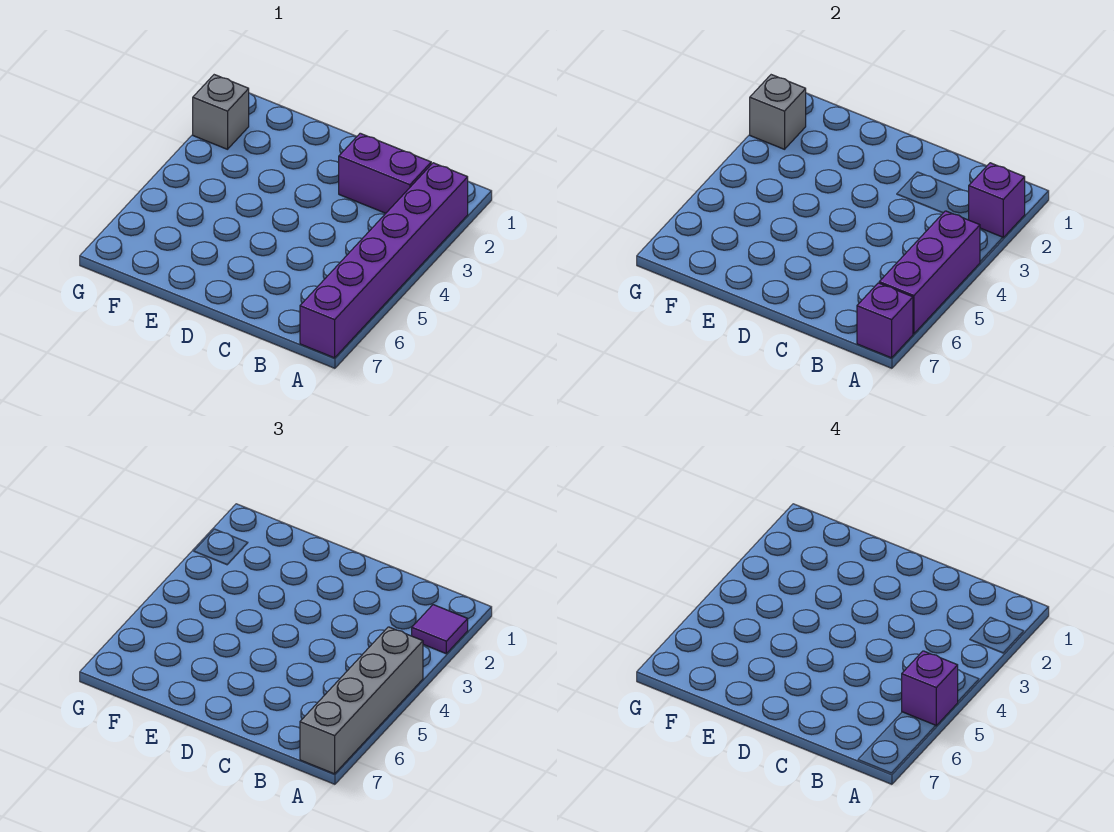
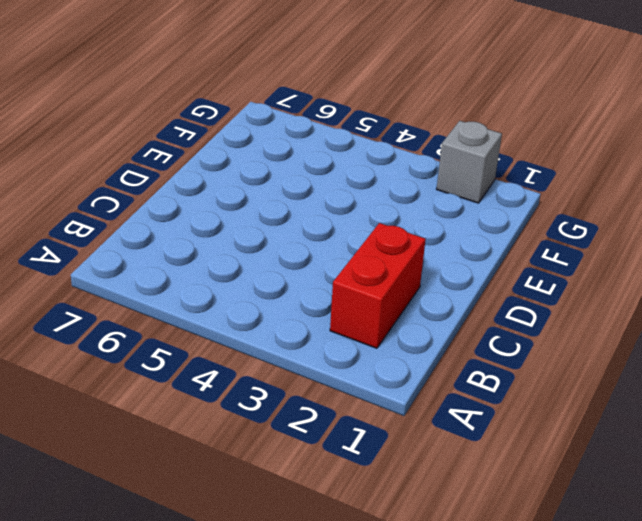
red brick B2:C2 level 1 -> purple brick B2:C2 level 1
none -> purple brick A2:A7 level 1
none -> purple brick A2 level 2

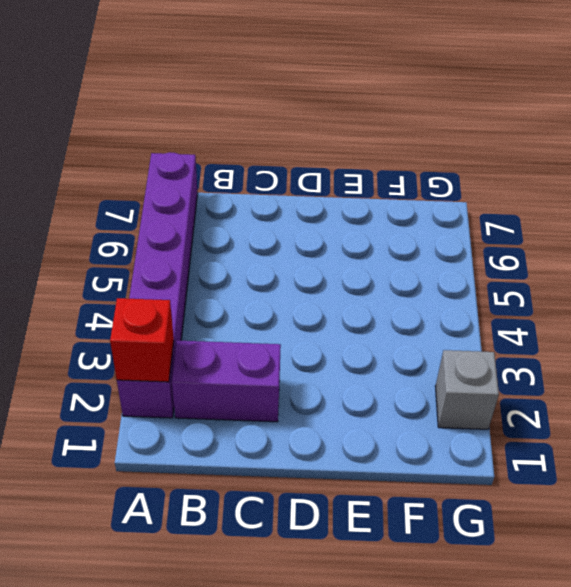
red brick A2 level 2 -> purple brick A2 level 2
none -> purple brick A4:A6 level 2
none -> purple brick A7 level 2

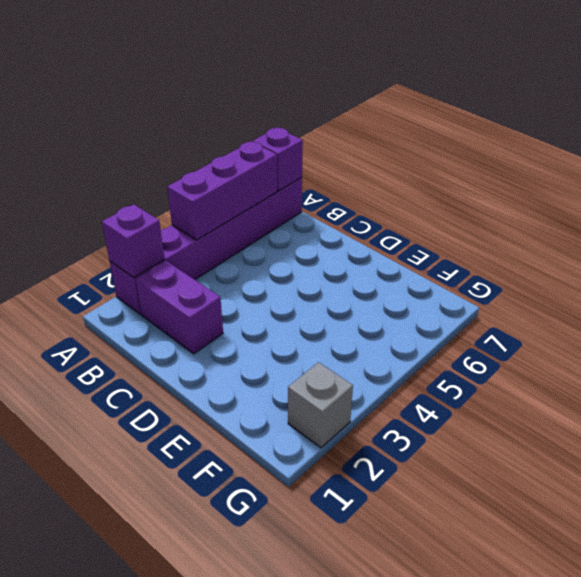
none -> grey brick G2 level 2
none -> purple tile A2 level 3

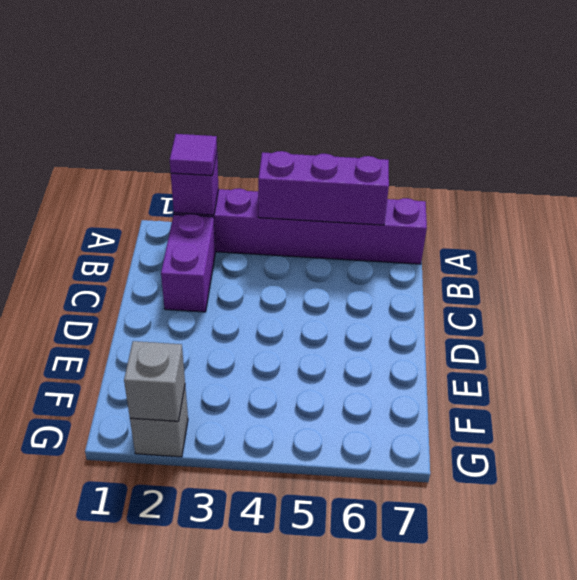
none -> purple brick A7 level 2
none -> grey brick A4:A7 level 3

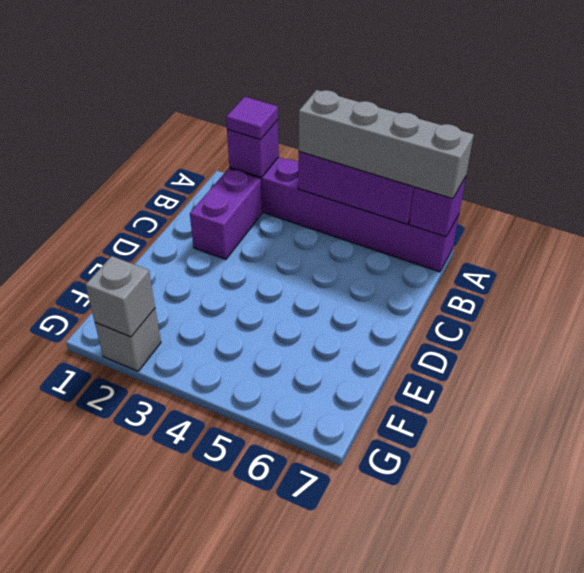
none -> purple brick A5 level 4

